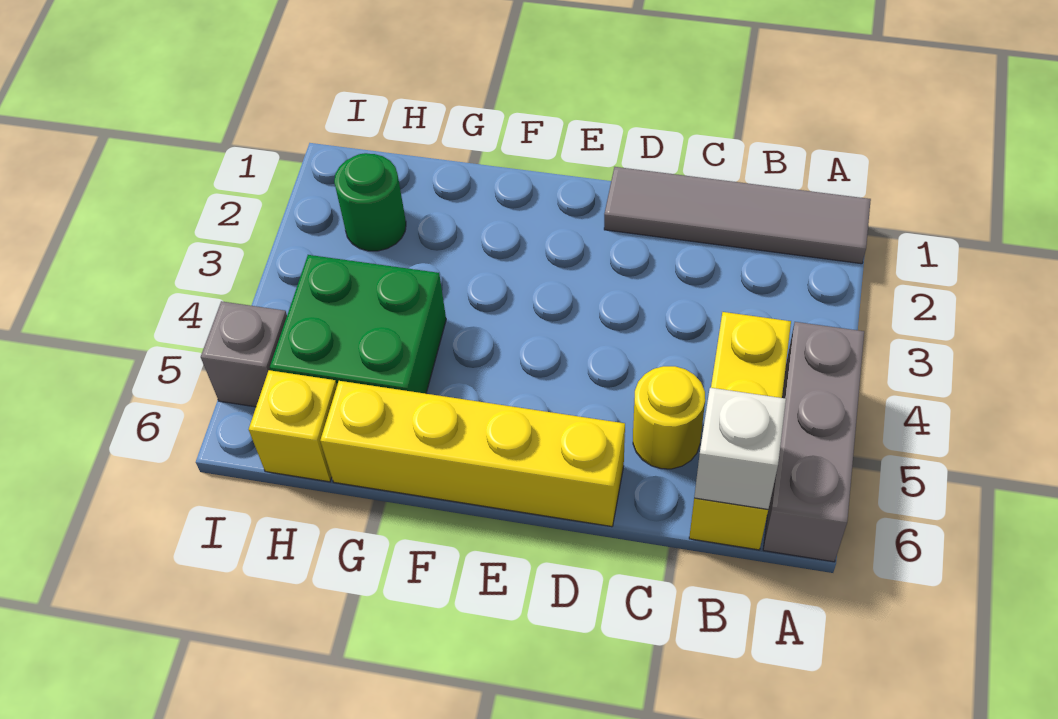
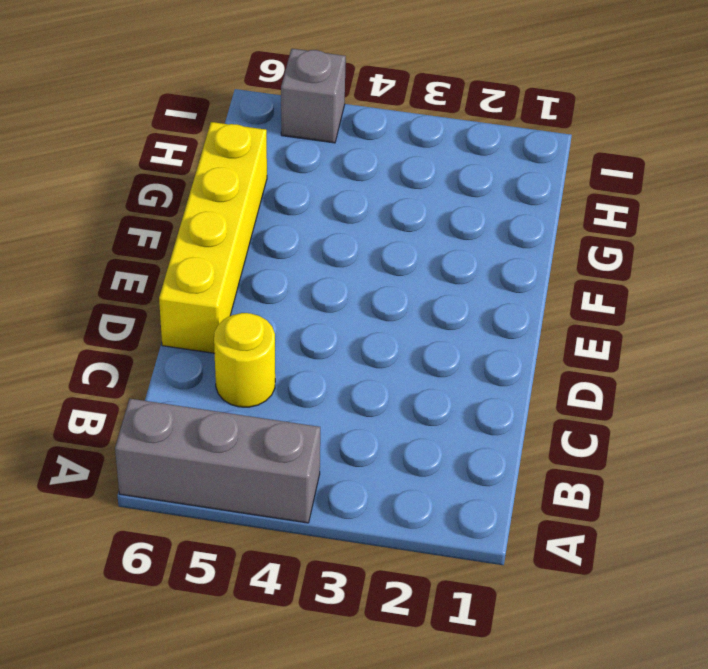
none -> grey tile A1:D1 level 1
none -> yellow brick B4:B6 level 1

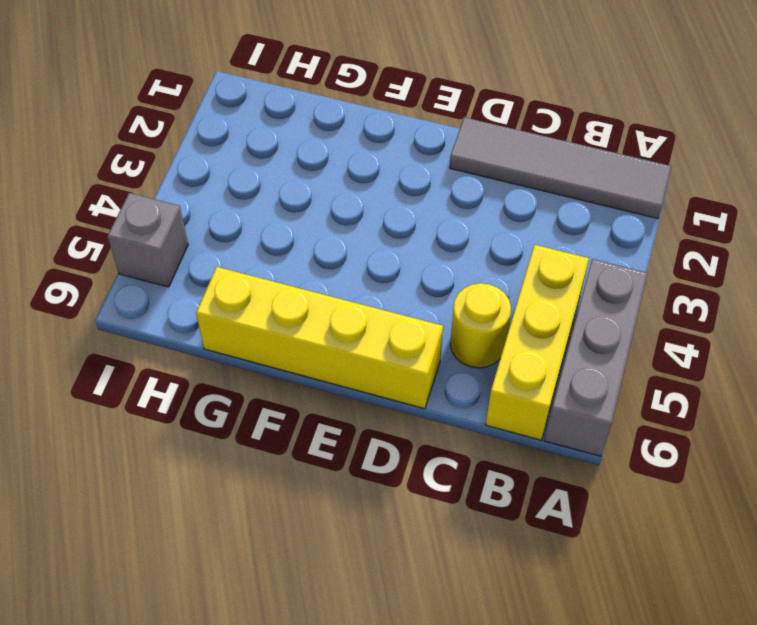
none -> green brick G4:H5 level 1
none -> green round brick H2 level 1

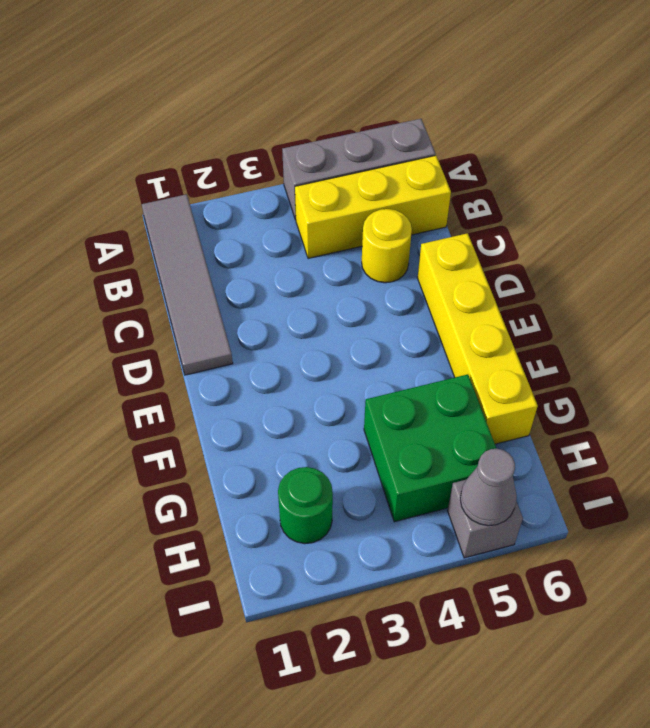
grey cone I5 level 2 -> none
none -> yellow brick H6 level 1
none -> white brick B6 level 2

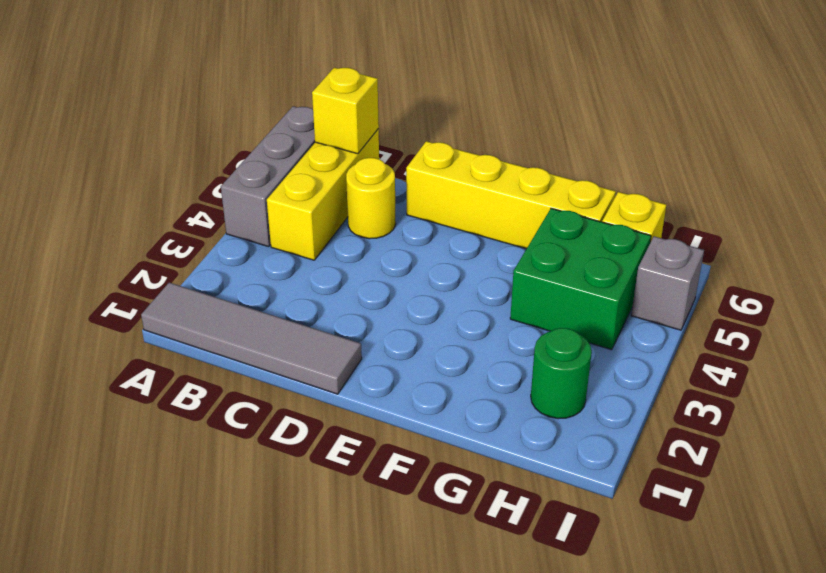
yellow brick B6 level 2 -> white brick B6 level 2

